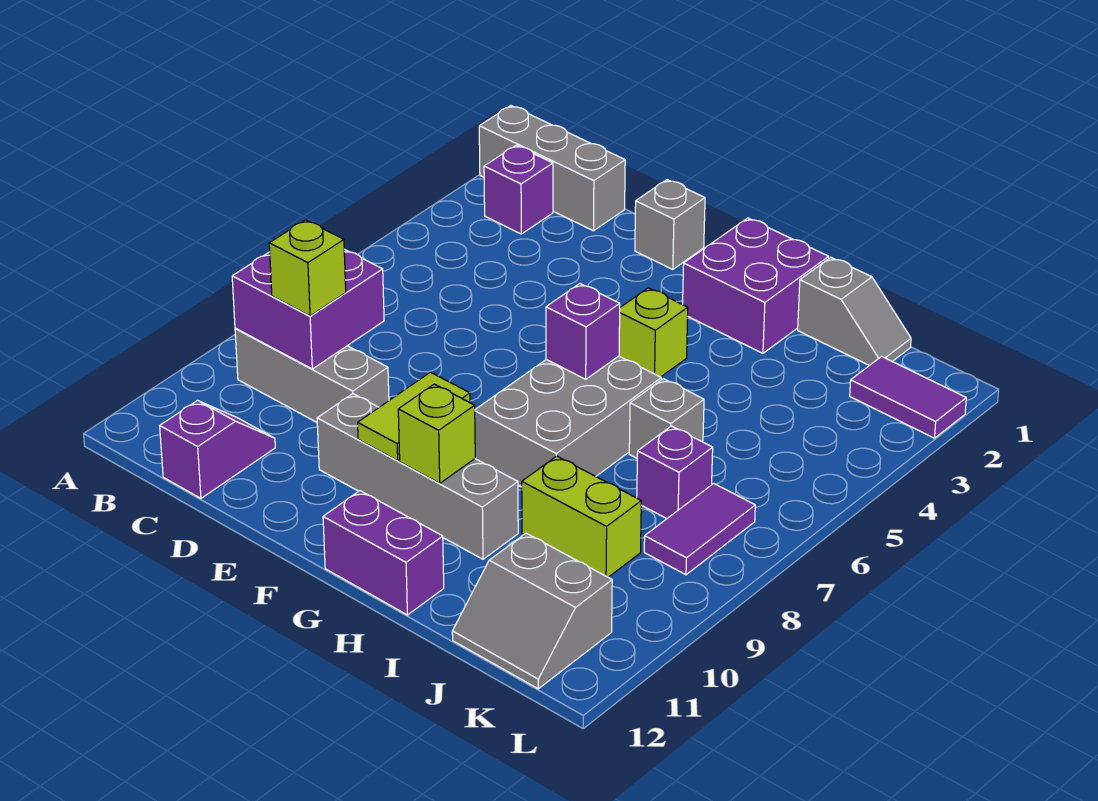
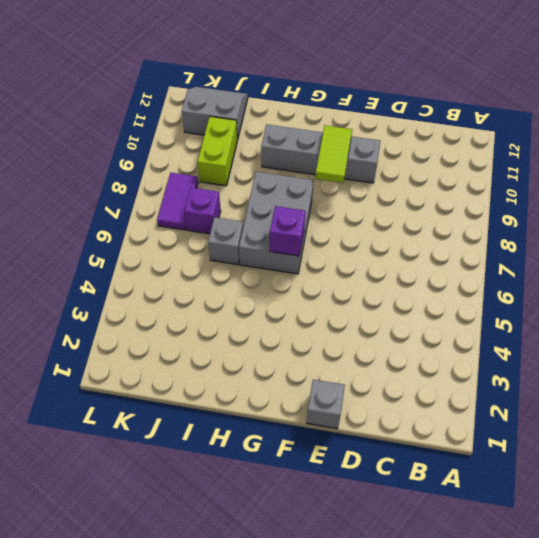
lime brick J9:J10 level 1 -> lime brick I9:J9 level 1
none -> grey brick A1:C1 level 1
none -> purple brick B2 level 1
none -> grey brick B9:D9 level 1

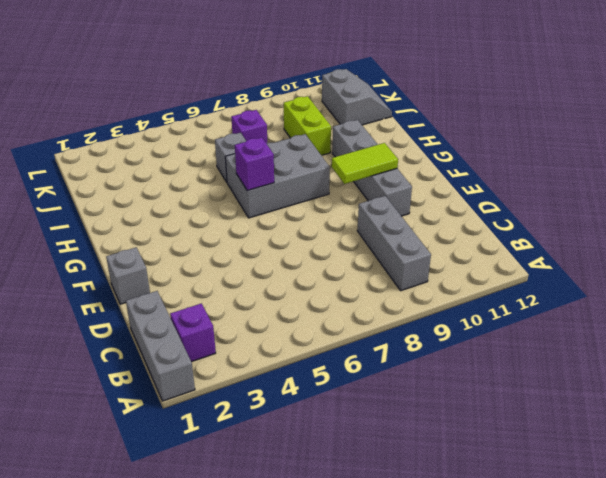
none -> purple slope C11:C12 level 1 top 12
none -> purple brick G1:H2 level 1
none -> lime brick G4 level 1

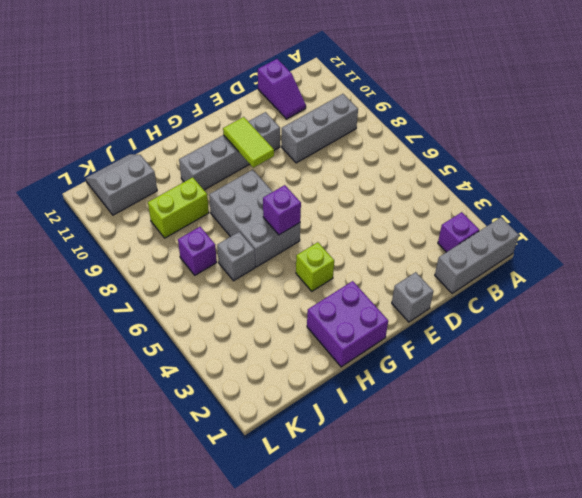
none -> purple brick G12:H12 level 1
none -> grey slope I1:J1 level 1 top I
none -> purple tile K2:L2 level 1

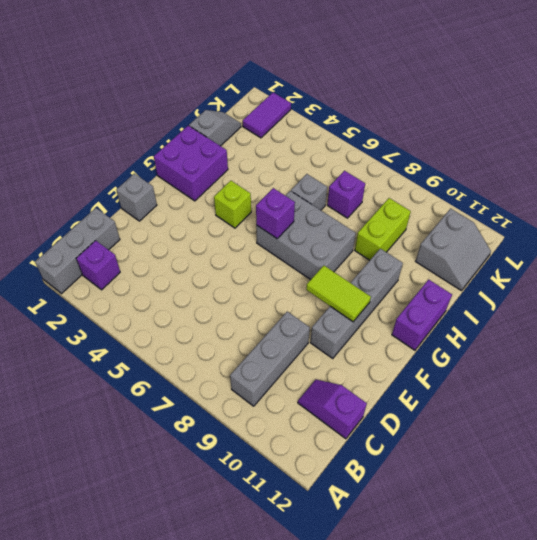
none -> purple tile K7:K8 level 1
none -> purple brick B8:C9 level 2
none -> lime brick G10 level 2

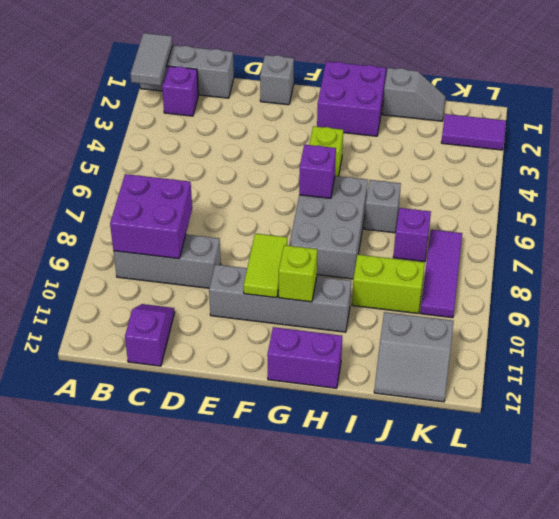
grey tile A1:A2 level 2 -> none
purple tile K7:K9 level 1 -> purple tile K7:K8 level 1
none -> lime brick C9 level 3

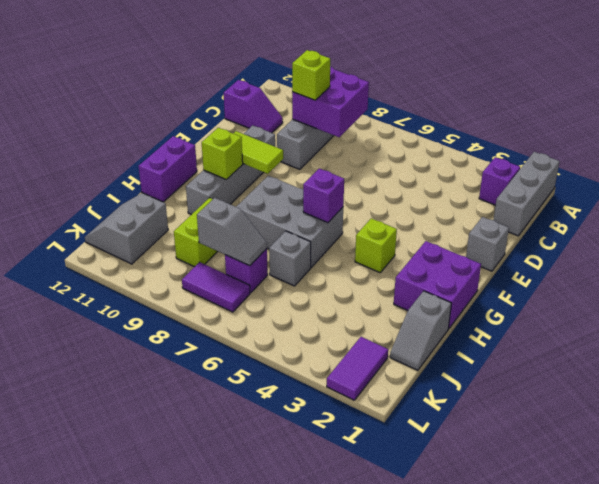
grey slope J7:J8 level 2 top 8 -> none

